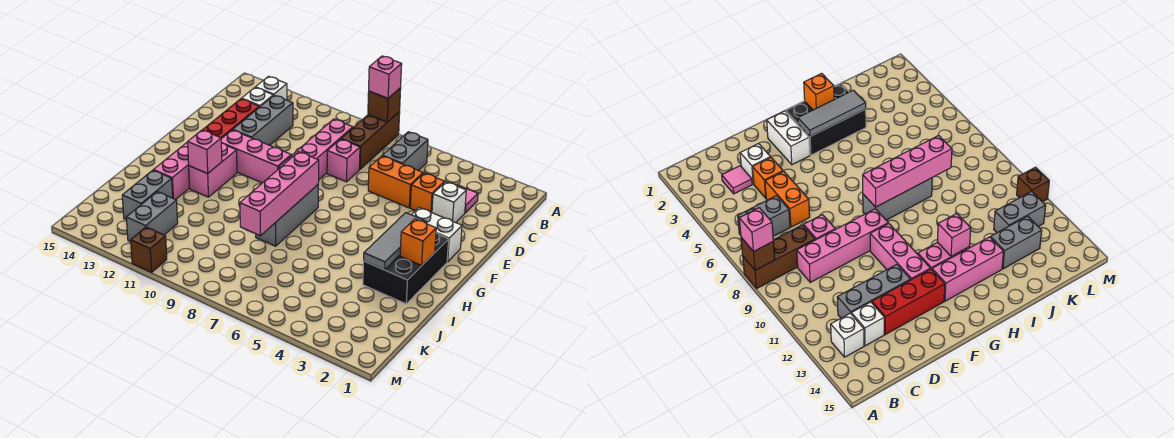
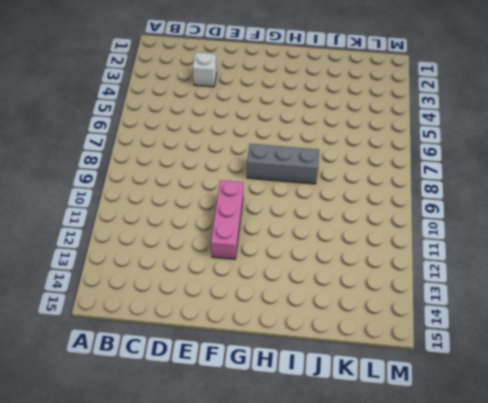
none -> brown brick A8:C8 level 1
none -> grey brick B6:C6 level 1
none -> white brick B13 level 1

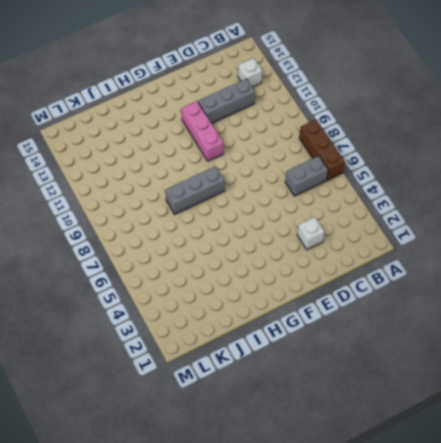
brown brick A6:A8 level 1 -> brown brick A8:C8 level 1
none -> pink tile C3 level 1
none -> pink brick C9:F9 level 1
none -> white brick C13 level 1

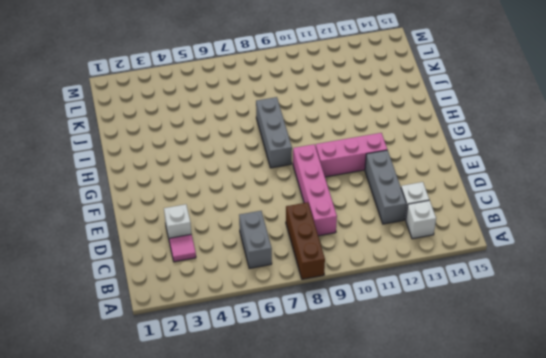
none -> orange brick D4 level 1
none -> orange brick D5:D6 level 1
none -> pink brick D8 level 1

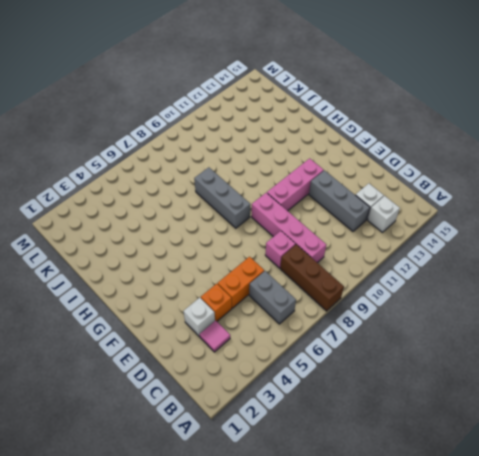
none -> red brick D13:F13 level 1
none -> white brick F2:F3 level 1
none -> black brick G2:I3 level 1

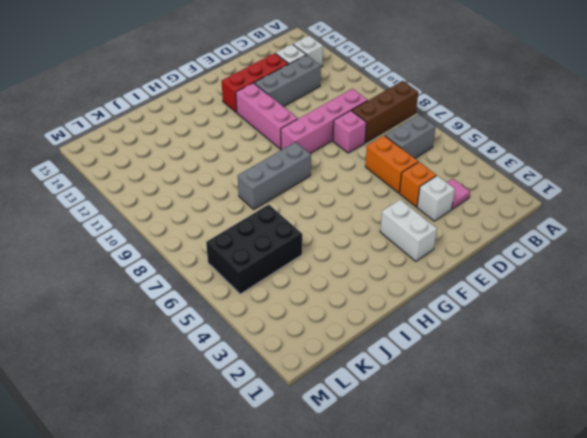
black brick J5:L6 level 1 -> black brick G2:I3 level 1
none -> pink brick G12:H12 level 1
none -> pink brick G13:I13 level 1
none -> grey brick J13:K13 level 1

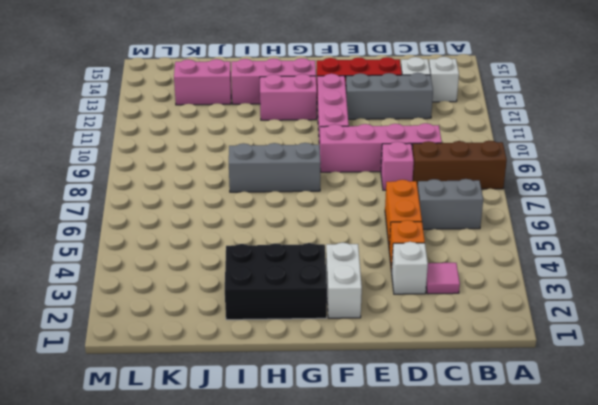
pink brick J13:K13 level 1 -> grey brick J13:K13 level 1
none -> grey brick K12:L12 level 1
none -> brown brick M11 level 1
none -> brown brick A8 level 2

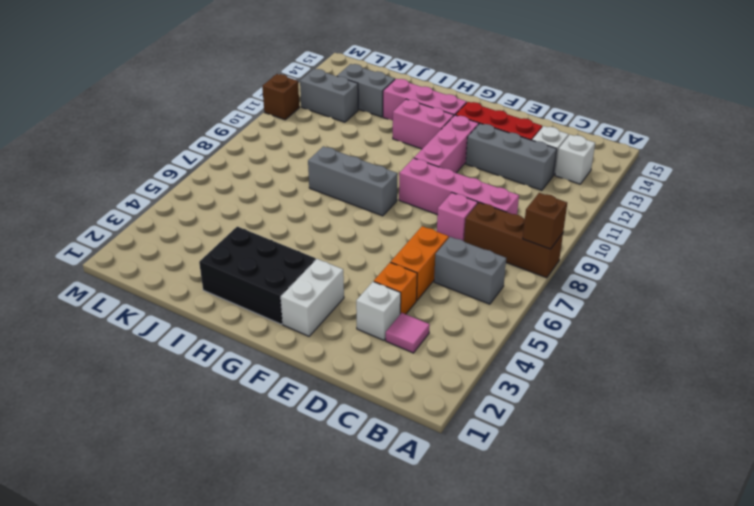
none -> grey tile G3:I3 level 2
none -> pink brick G8:J8 level 2
none -> orange brick H2 level 2

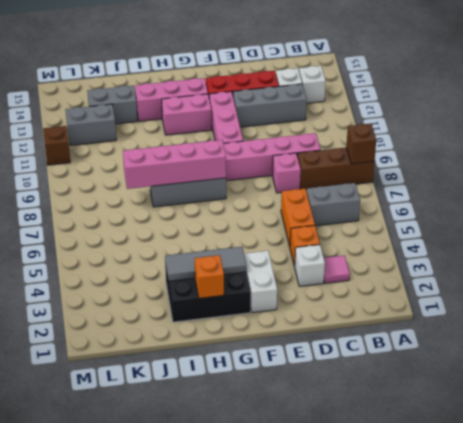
none -> pink brick H12 level 2
none -> pink brick A8 level 3

